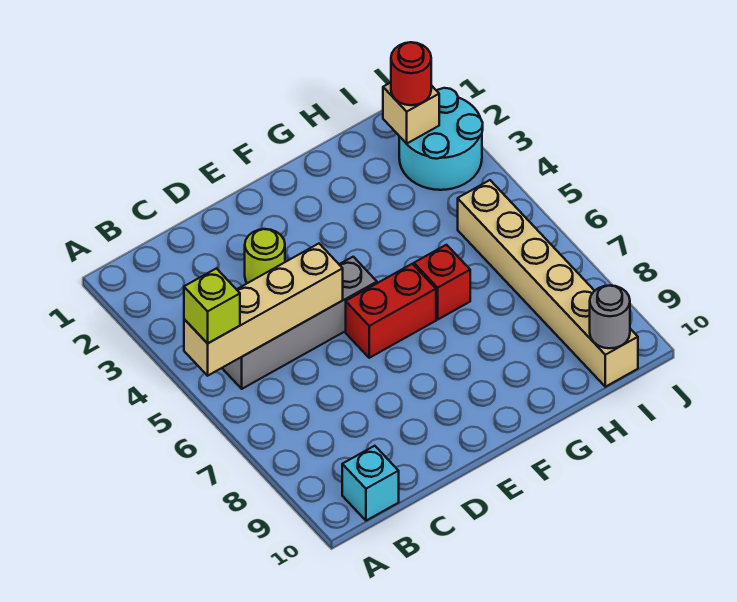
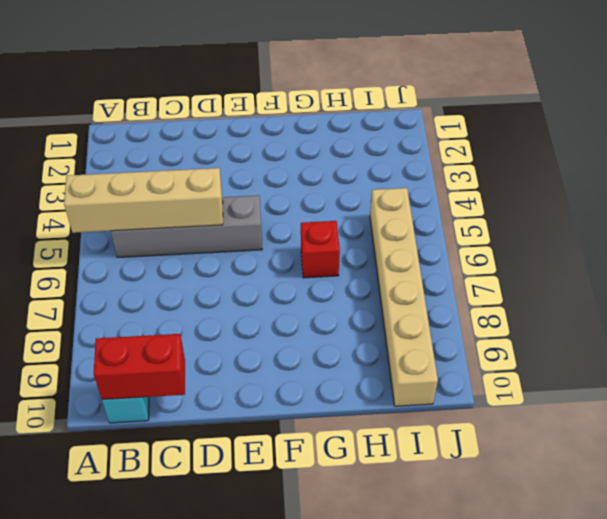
red brick B10:C10 level 2 -> red brick E6:F6 level 1
none -> lime round brick D3 level 1
none -> cyan round brick I2:J3 level 1
none -> tan brick I2 level 2

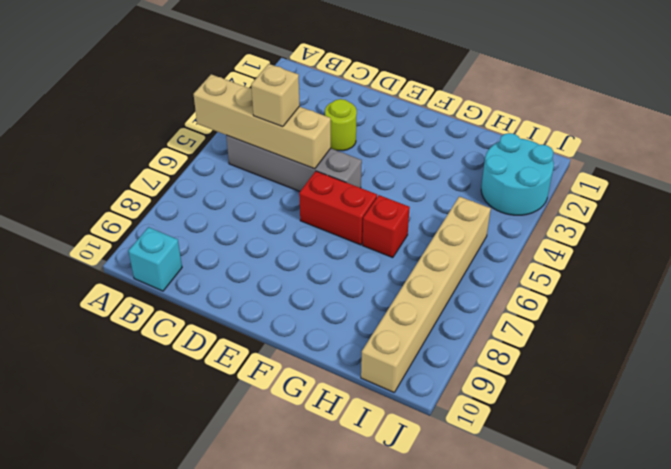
tan brick C5 level 3 -> tan brick I2 level 2
none -> grey round brick I10 level 2
none -> lime brick A5 level 3
none -> red round brick I2 level 3

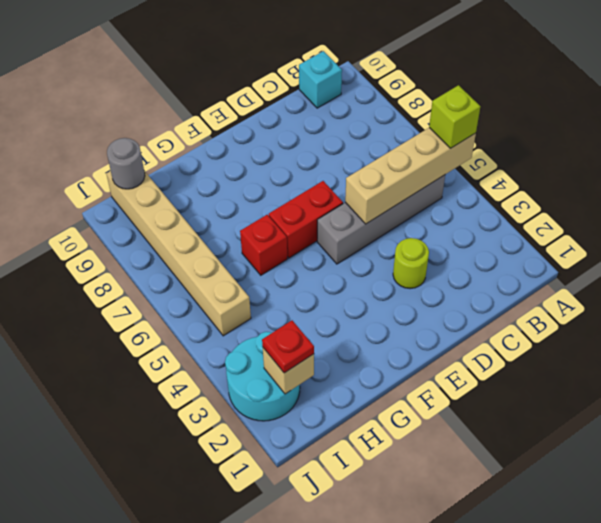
red plate I2 level 3 -> red round brick I2 level 3

